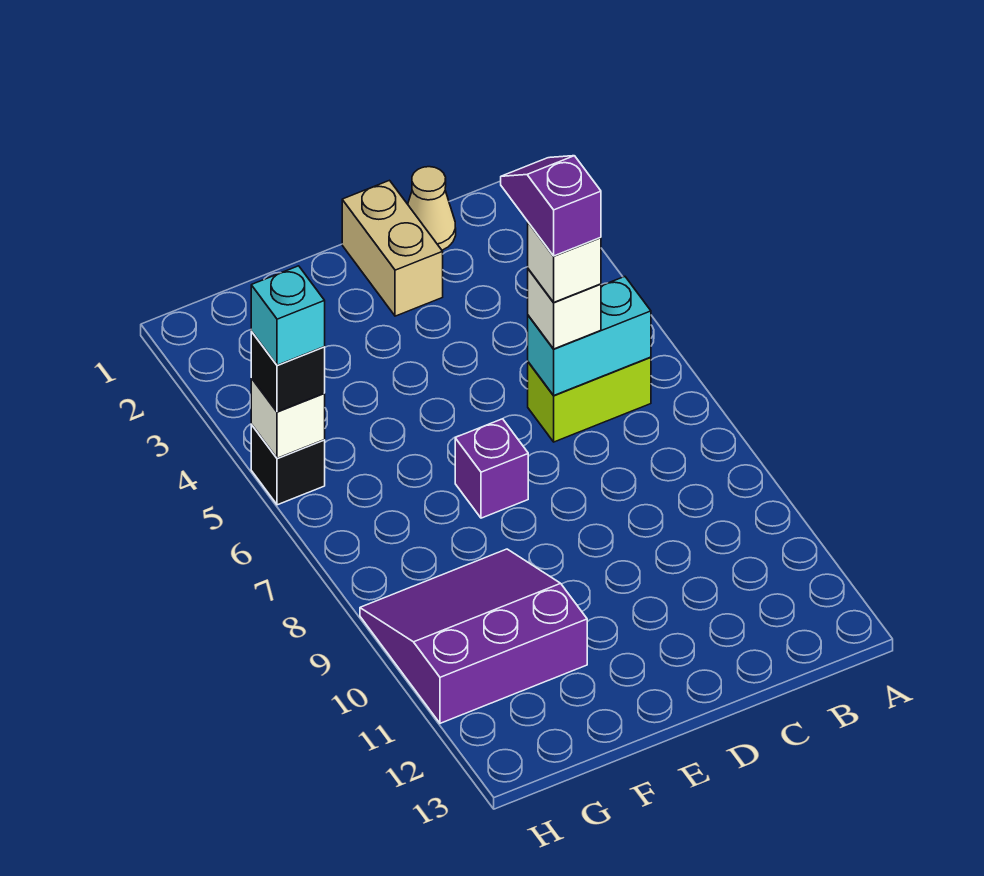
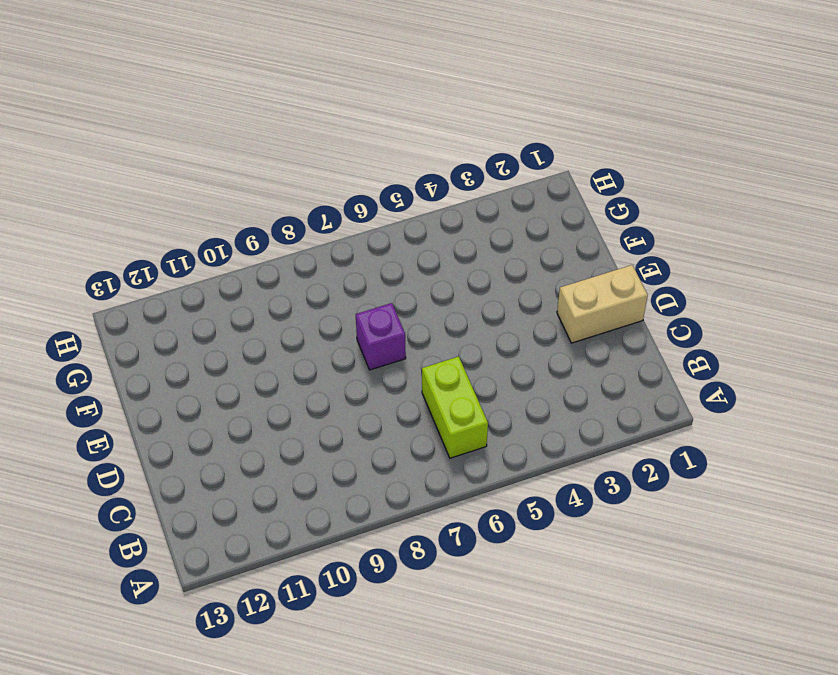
none -> tan cone C1 level 1
none -> purple slope F9:H11 level 1 top 11
none -> black brick H5 level 1

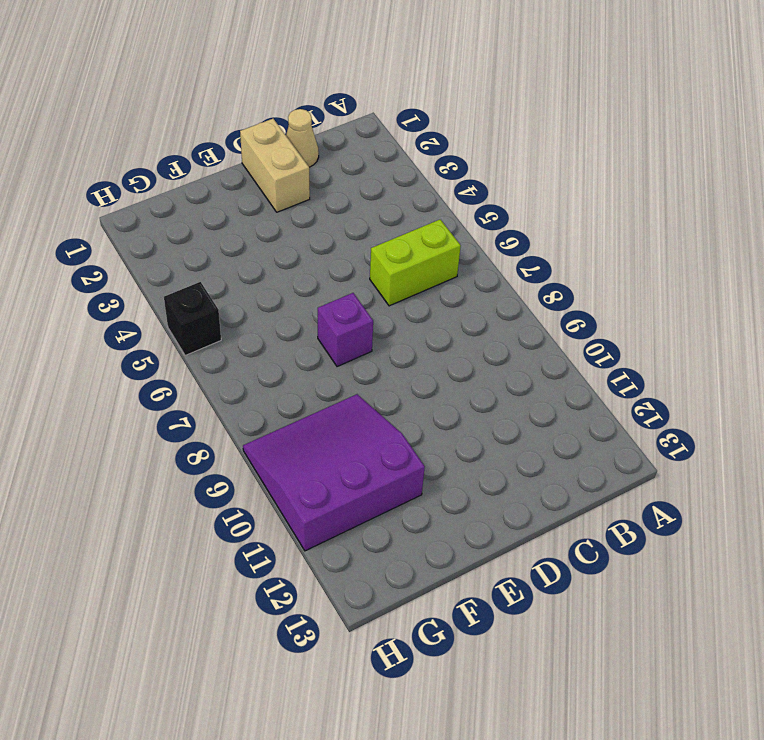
none -> cyan brick B6:C6 level 2
none -> white brick H5 level 2
none -> white brick C6 level 3

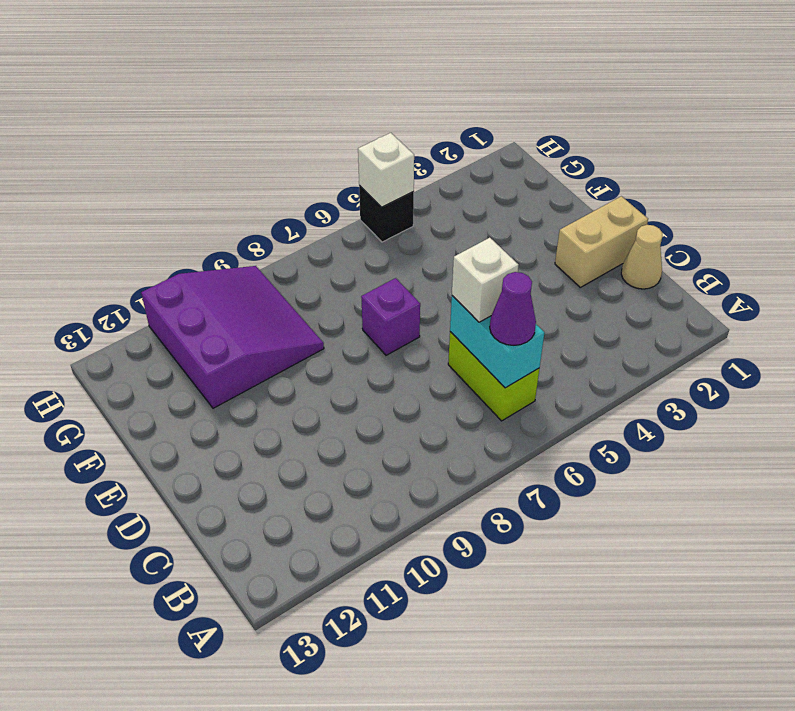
purple cone B6 level 3 -> none
none -> black brick H5 level 3
none -> white brick C6 level 4
none -> cyan brick H5 level 4

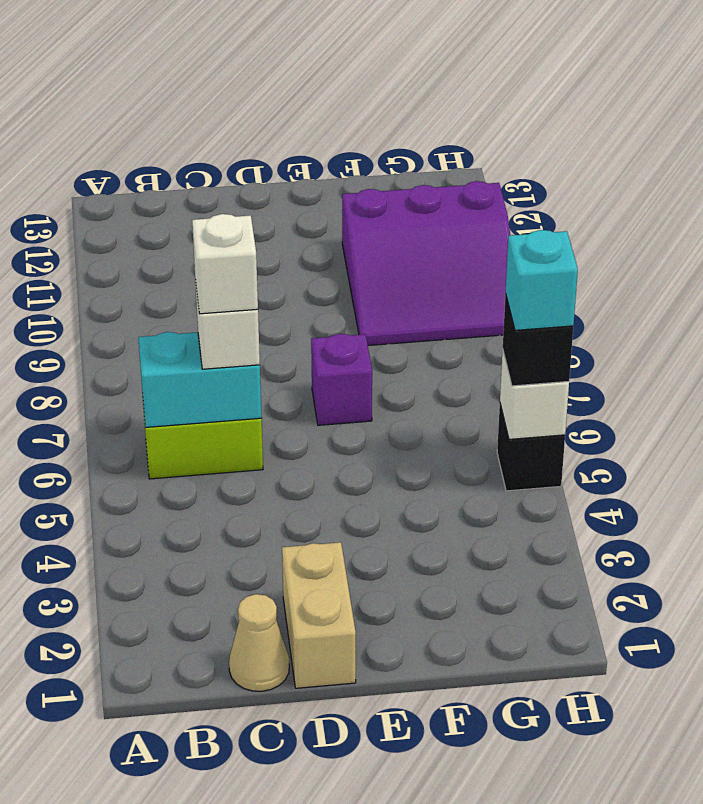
none -> purple slope C5:C6 level 5 top 6

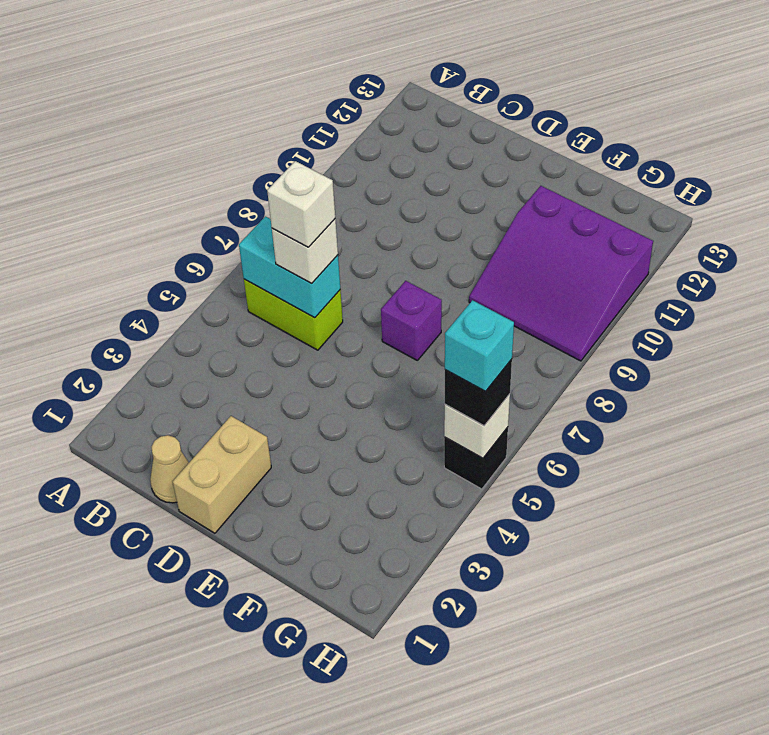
none -> purple slope C5:C6 level 5 top 6

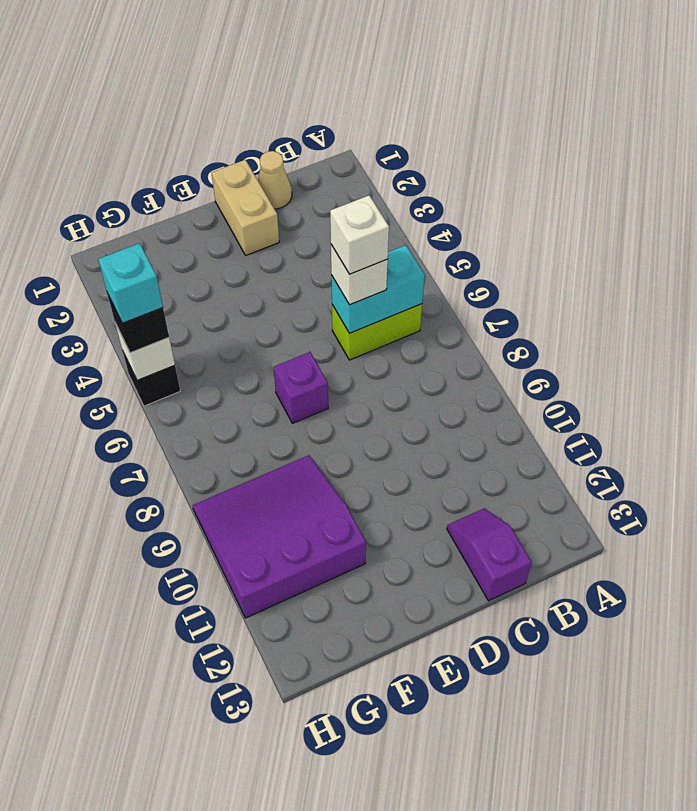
purple slope C12:C13 level 1 top 13 -> purple slope C5:C6 level 5 top 6

